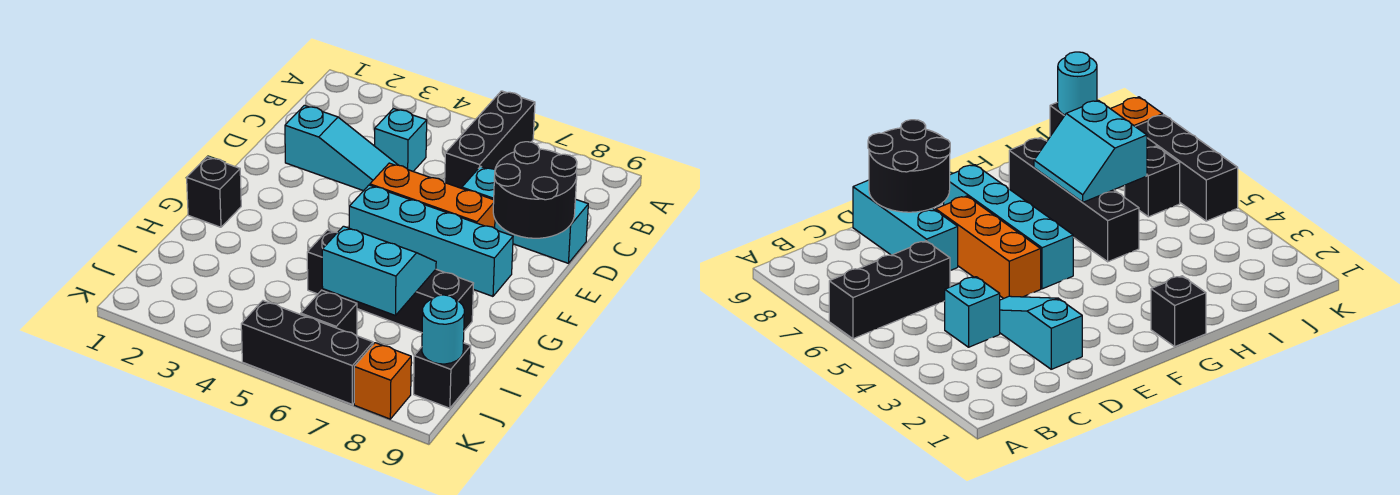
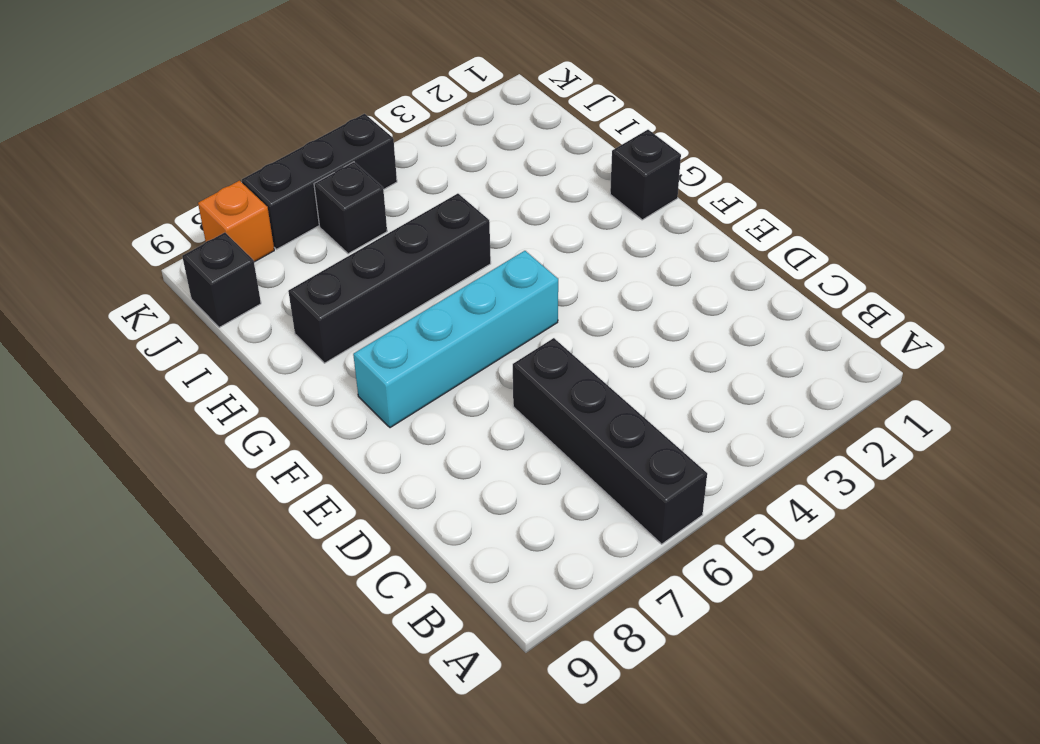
black brick A6:D6 level 1 -> black brick A6:C6 level 1
none -> cyan brick C4 level 1
none -> cyan slope D2:D4 level 1 top 2
none -> cyan brick D7:D9 level 1

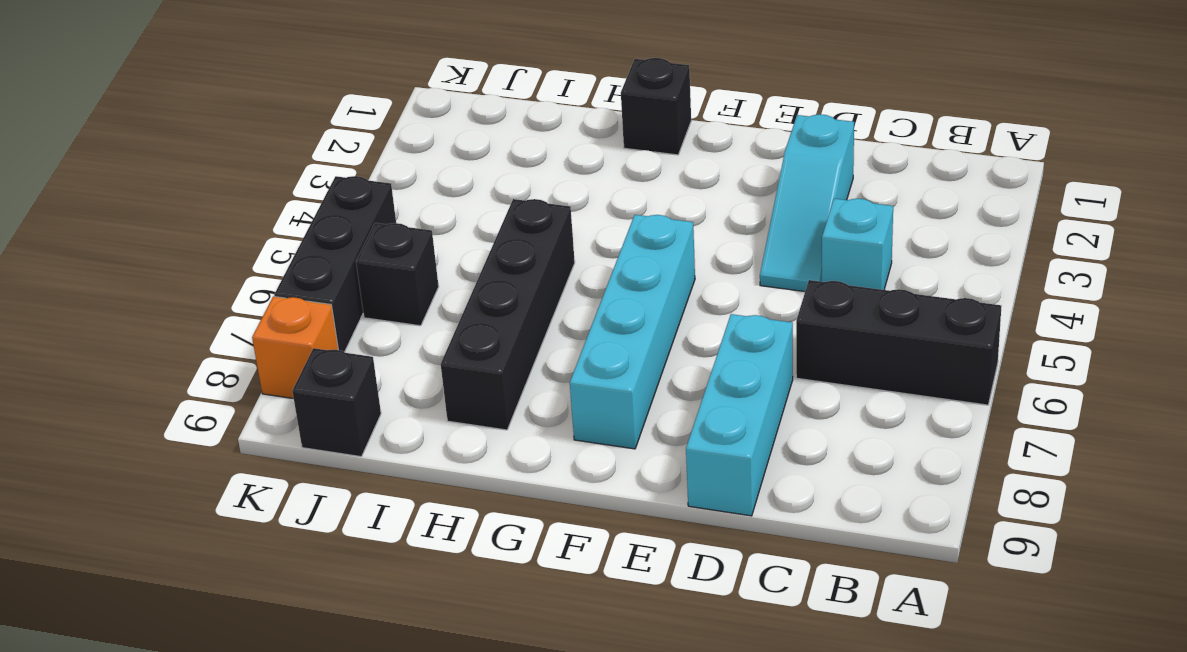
none -> orange brick E5:E7 level 1
none -> black round brick D8:E9 level 2
none -> cyan slope H6:I7 level 2 top I

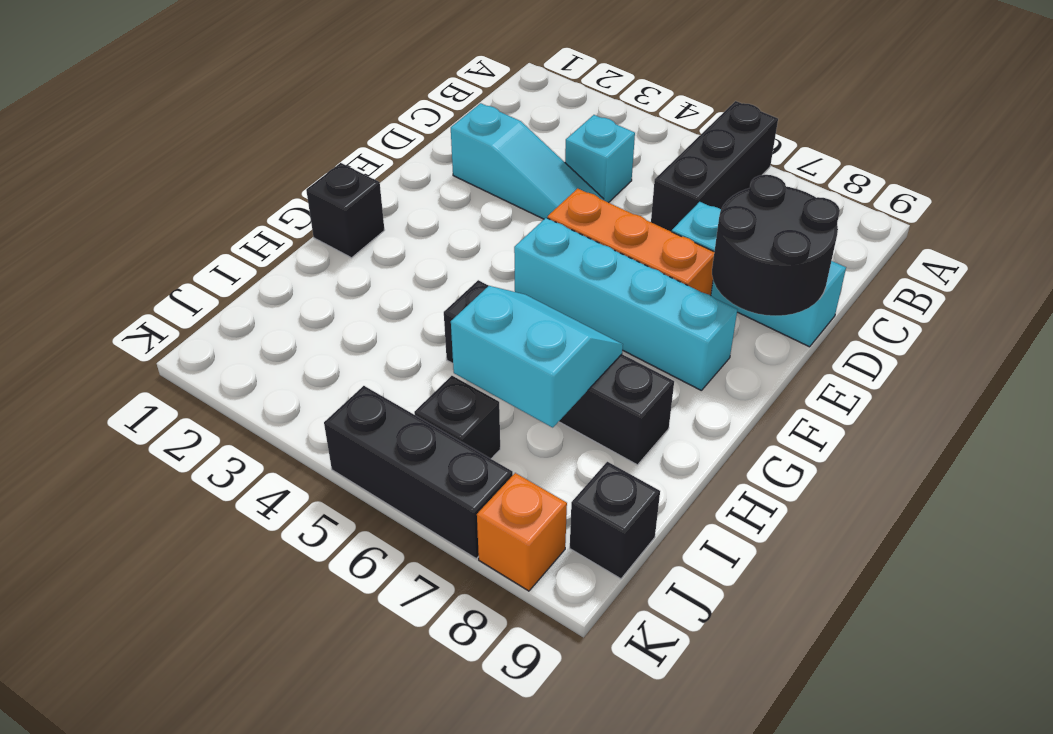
none -> cyan round brick J9 level 2

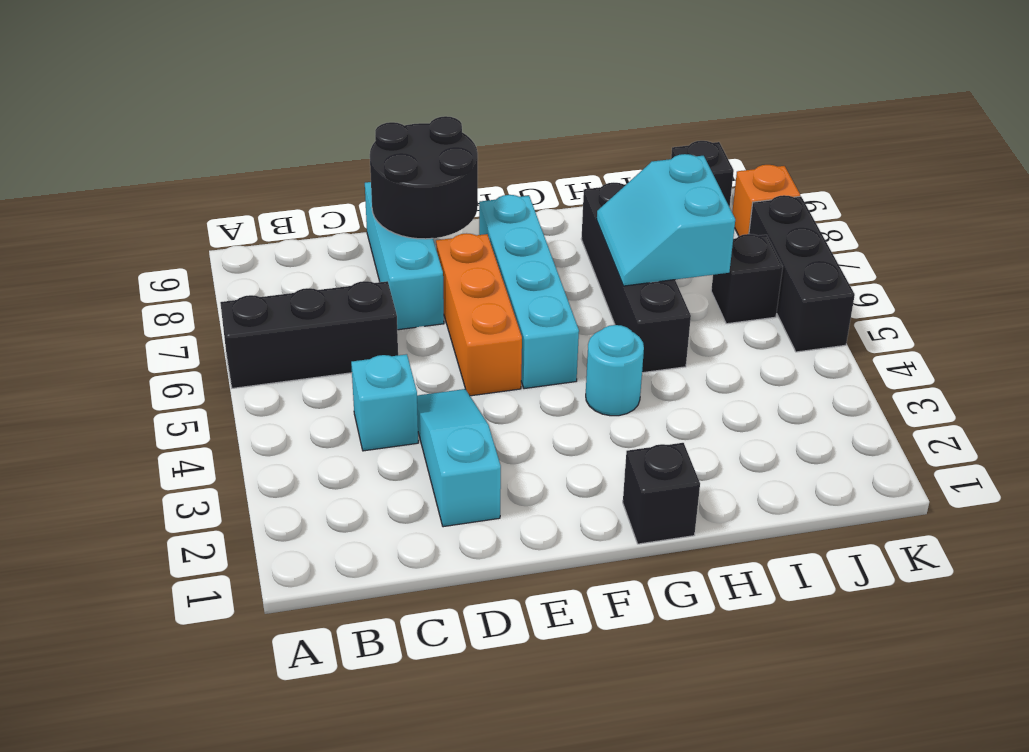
cyan round brick G4 level 1 -> cyan round brick J9 level 2

